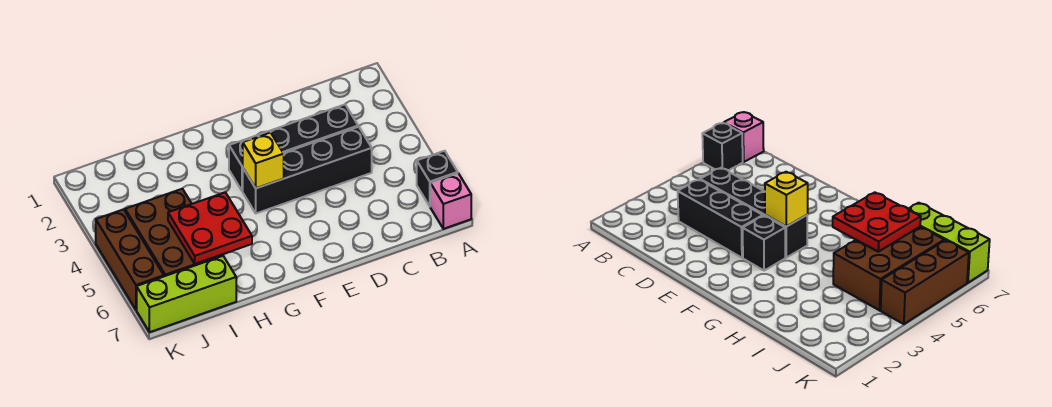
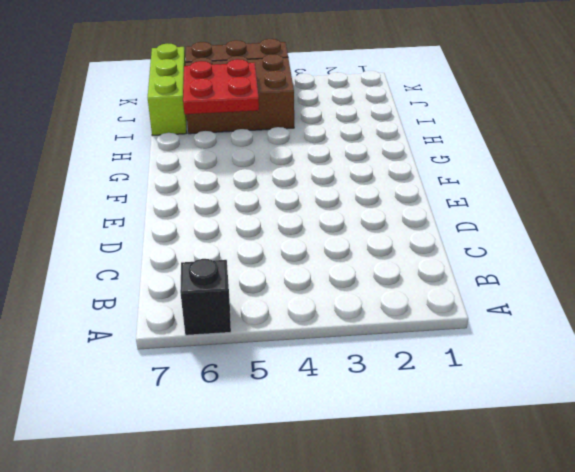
none -> pink brick A7 level 1
none -> black brick C3:E3 level 1

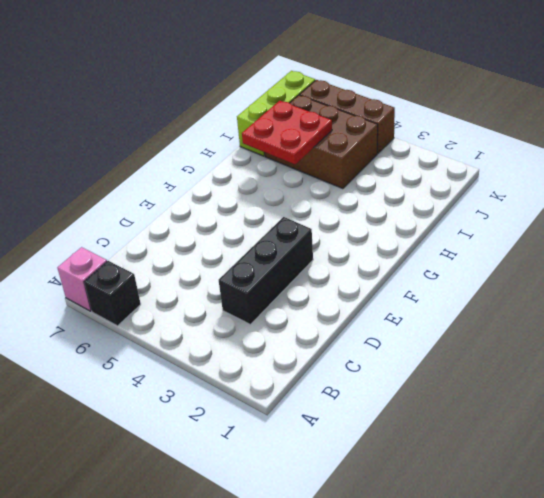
none -> black brick C4:F4 level 1
none -> black brick F3 level 1

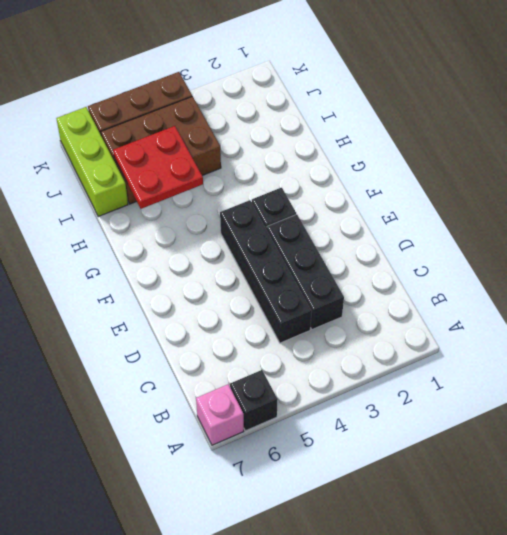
none -> yellow brick F4 level 2

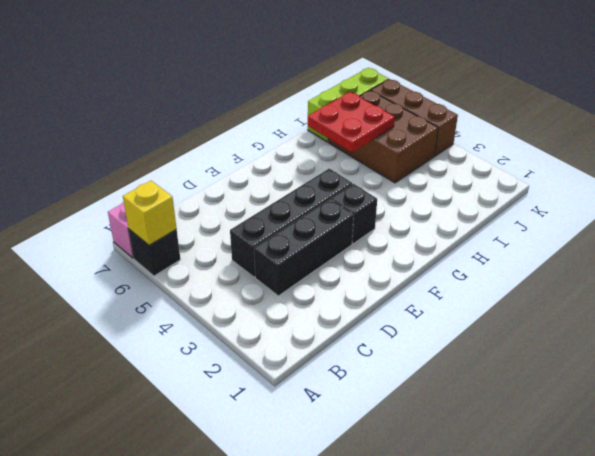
yellow brick A6 level 2 -> yellow brick F4 level 2

